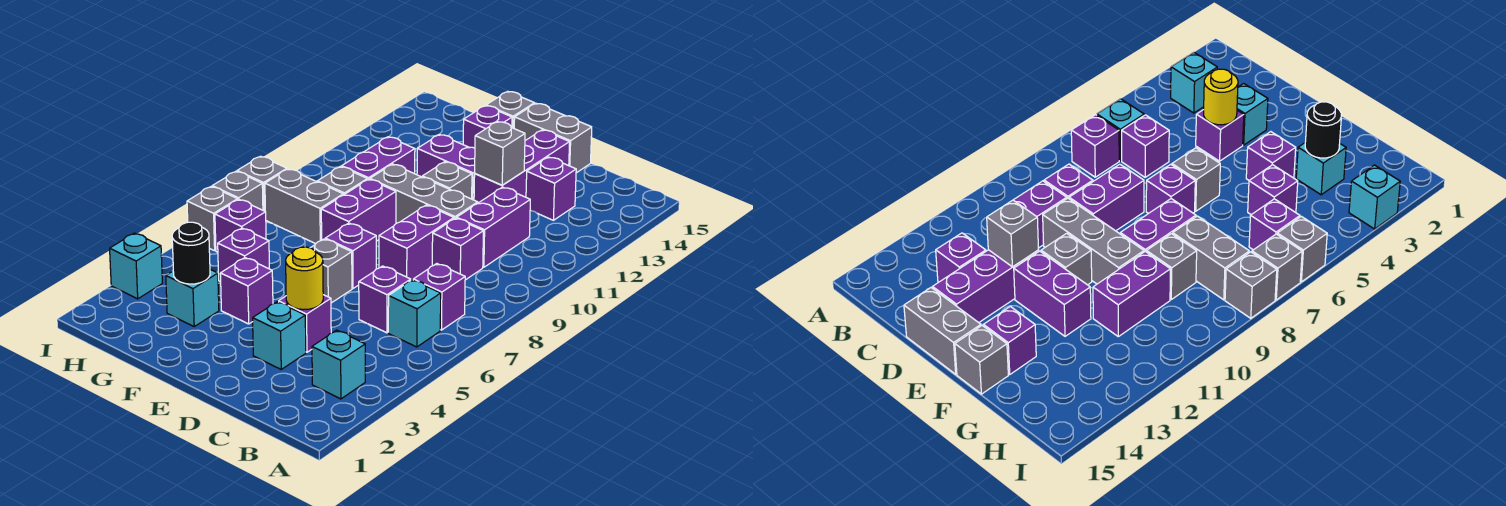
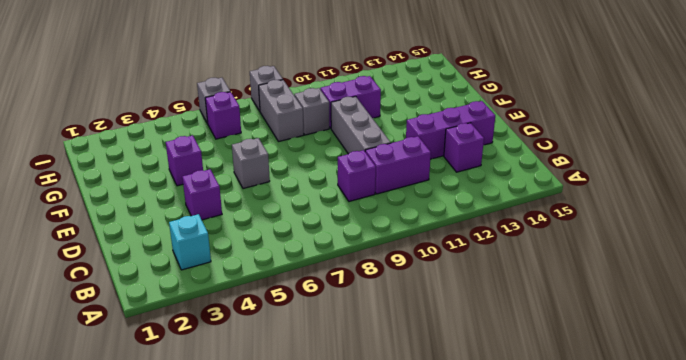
none -> cyan brick B6 level 1
none -> purple brick B7 level 1
none -> purple brick C6 level 1
none -> cyan brick D3 level 1

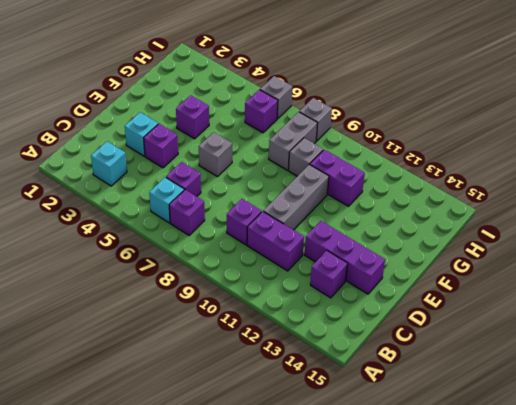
none -> purple brick D8:D9 level 1
none -> grey brick D15:E15 level 1
none -> purple brick E7 level 1
none -> grey brick E11 level 1

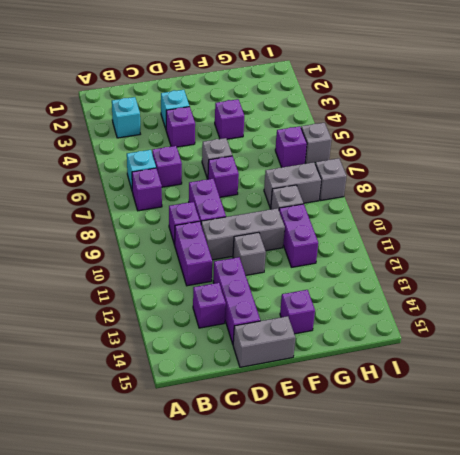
none -> purple brick E12:F12 level 1
none -> purple brick F8:F9 level 1
none -> grey brick F15 level 1
none -> cyan brick G3 level 1

